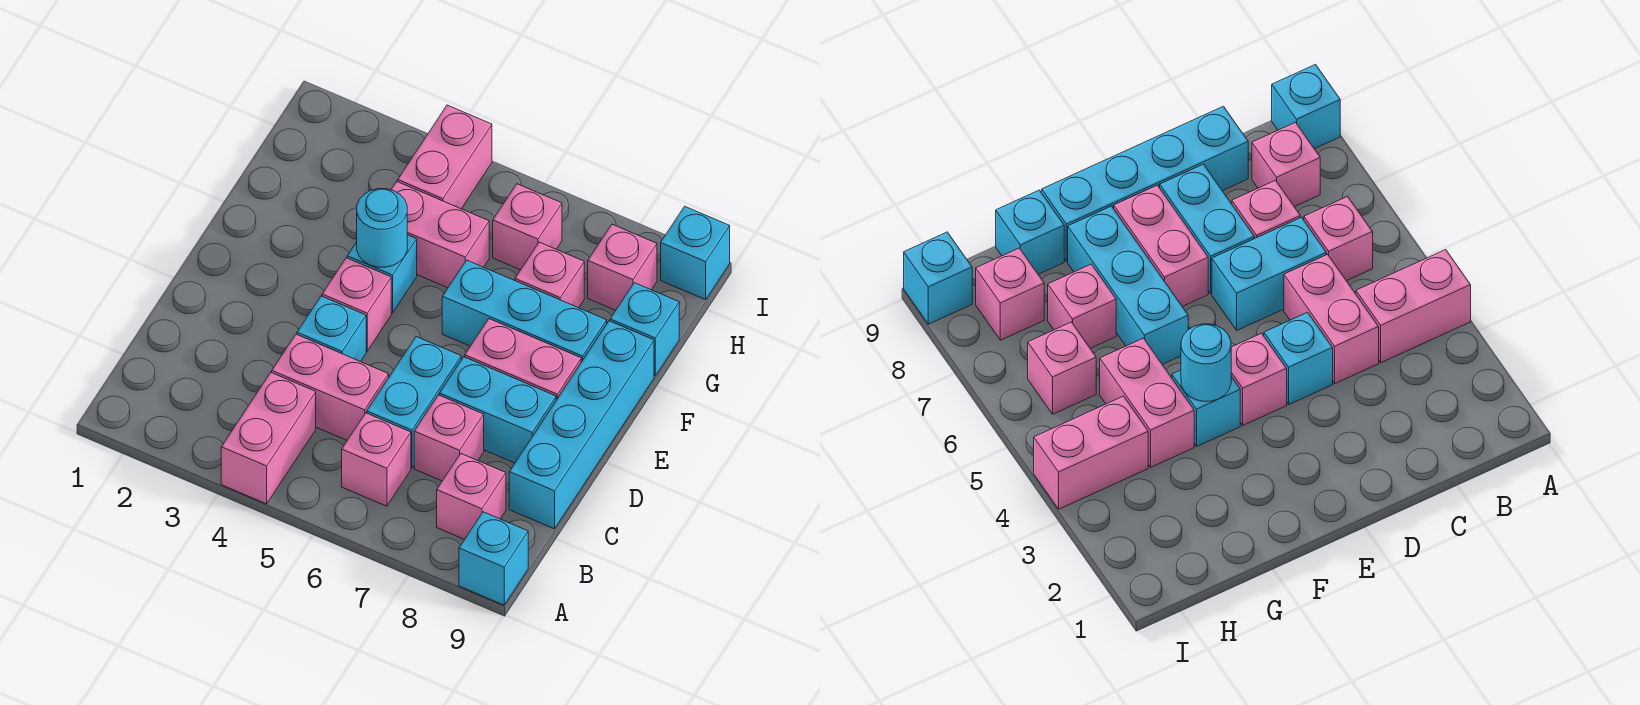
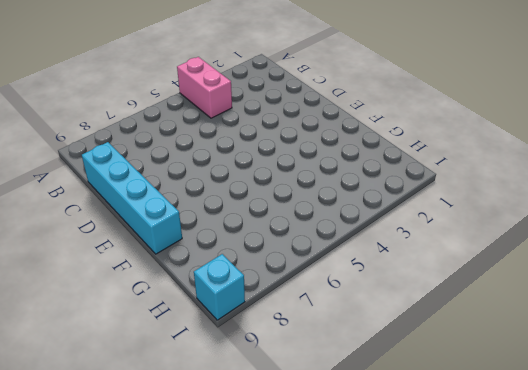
none -> cyan brick A9 level 1
none -> pink brick B6 level 1
none -> pink brick B8 level 1

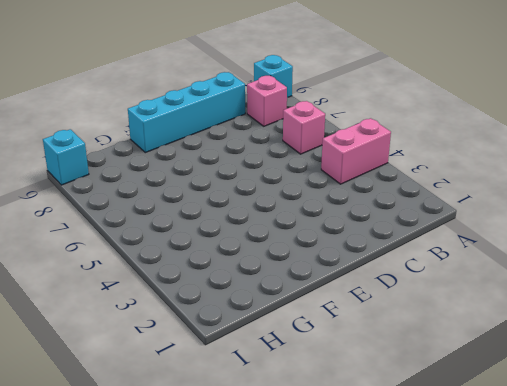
none -> pink brick C4:C5 level 1
none -> cyan brick C6:D6 level 1
none -> pink brick C7 level 1

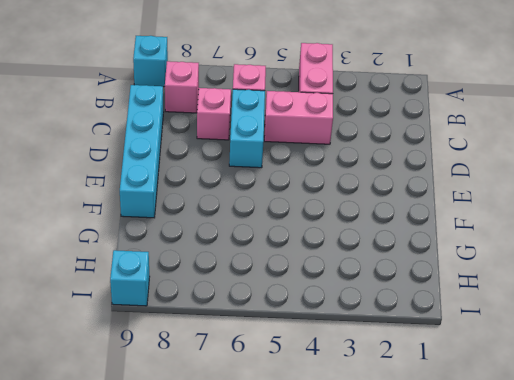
none -> cyan brick D4 level 1
none -> cyan brick D7:D8 level 1
none -> pink brick E4 level 1

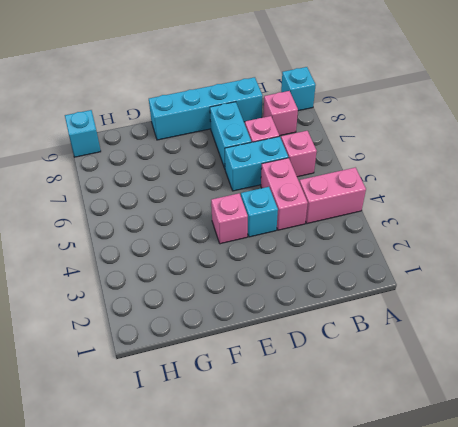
none -> pink brick E7:E8 level 1
none -> cyan brick F4 level 1
none -> cyan brick F6:F8 level 1

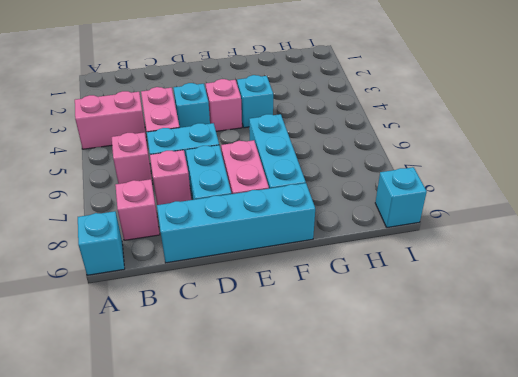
none -> pink brick G4:G5 level 1
none -> pink brick G7 level 1
none -> cyan brick G9 level 1

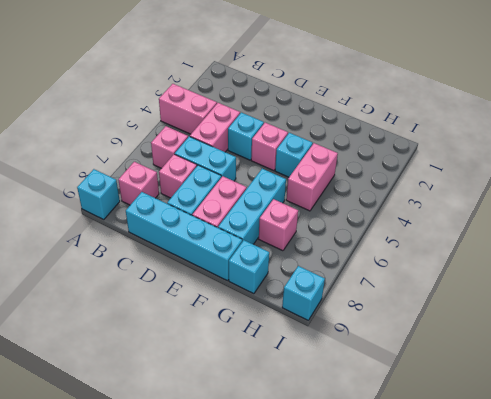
none -> pink brick H4:I4 level 1
none -> pink brick H6 level 1
none -> pink brick H8 level 1

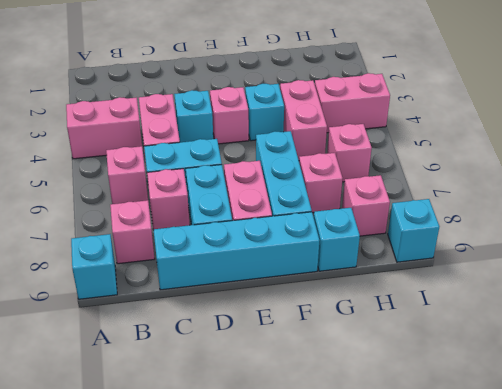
none -> cyan round brick F4 level 2

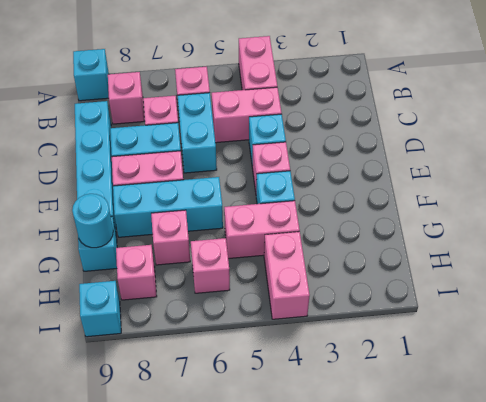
cyan round brick G9 level 2 -> cyan round brick F4 level 2

